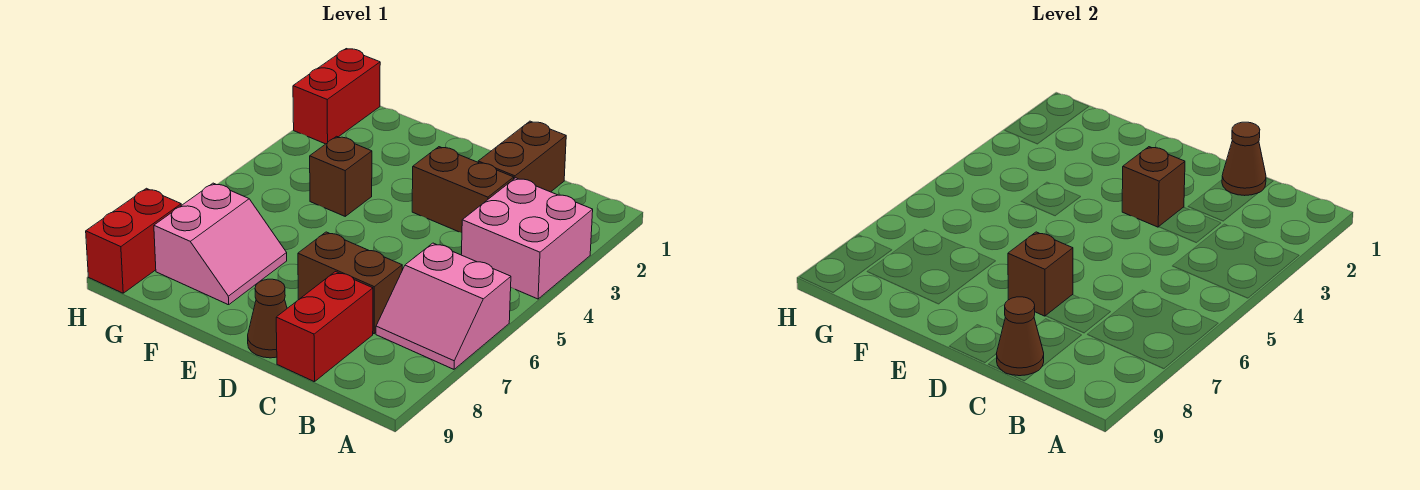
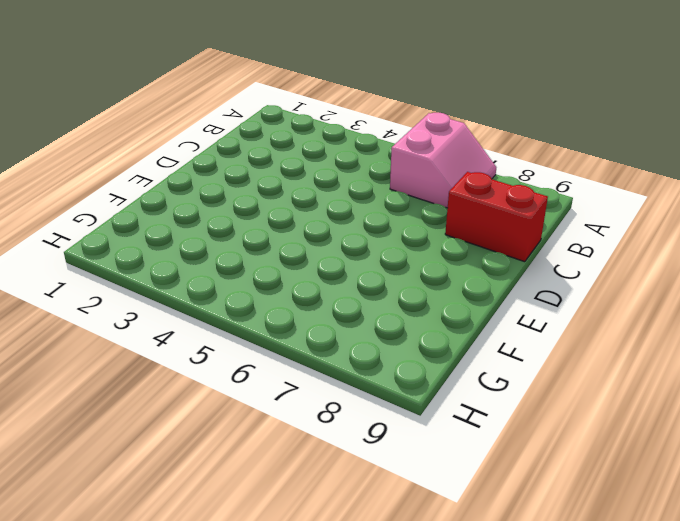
none -> pink brick A3:B4 level 1
none -> brown brick C1:C2 level 1
none -> brown brick C3:D3 level 1

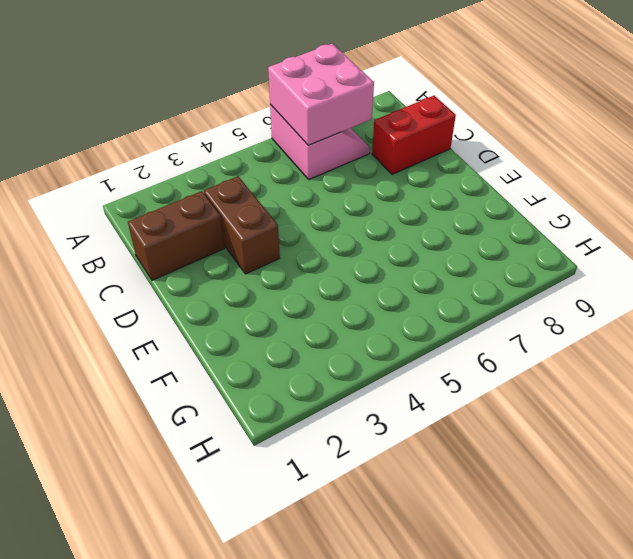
pink brick A6:B7 level 2 -> pink brick A3:B4 level 1
none -> brown brick C7:D7 level 1
none -> brown cone D9 level 1
none -> brown brick F4 level 1

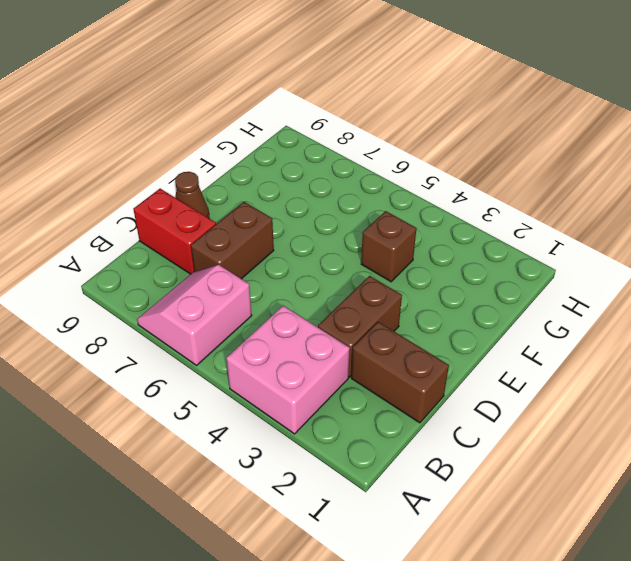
none -> pink slope F7:G8 level 1 top G
none -> red brick H1:H2 level 1
none -> red brick H8:H9 level 1

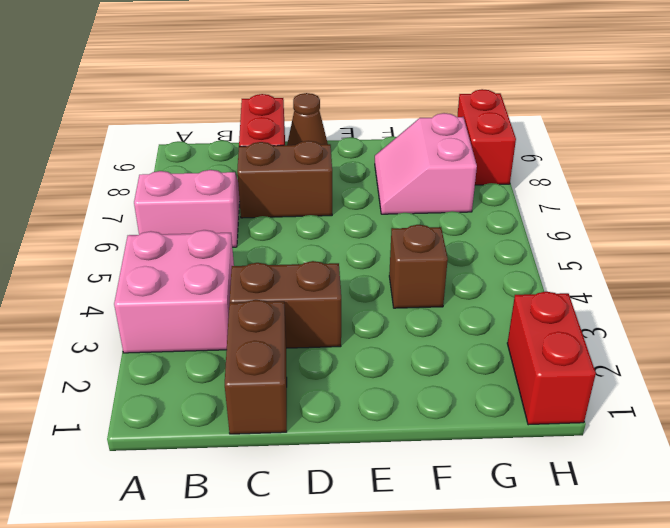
none -> brown cone C1 level 2
none -> brown cone C9 level 2
none -> brown brick D3 level 2

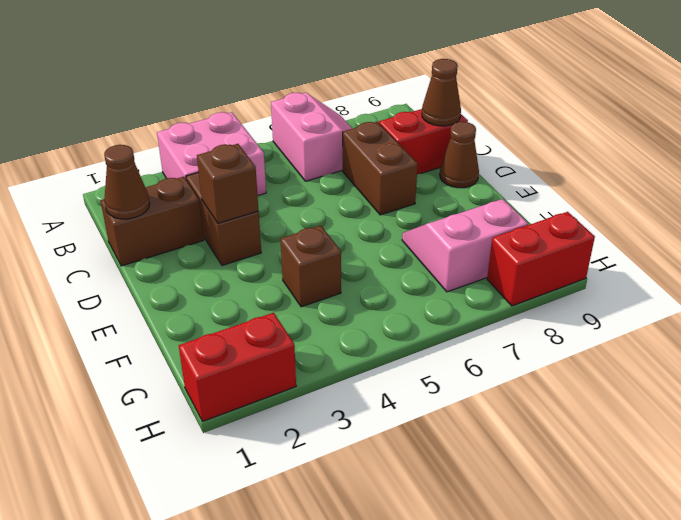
none -> brown brick D7 level 2

